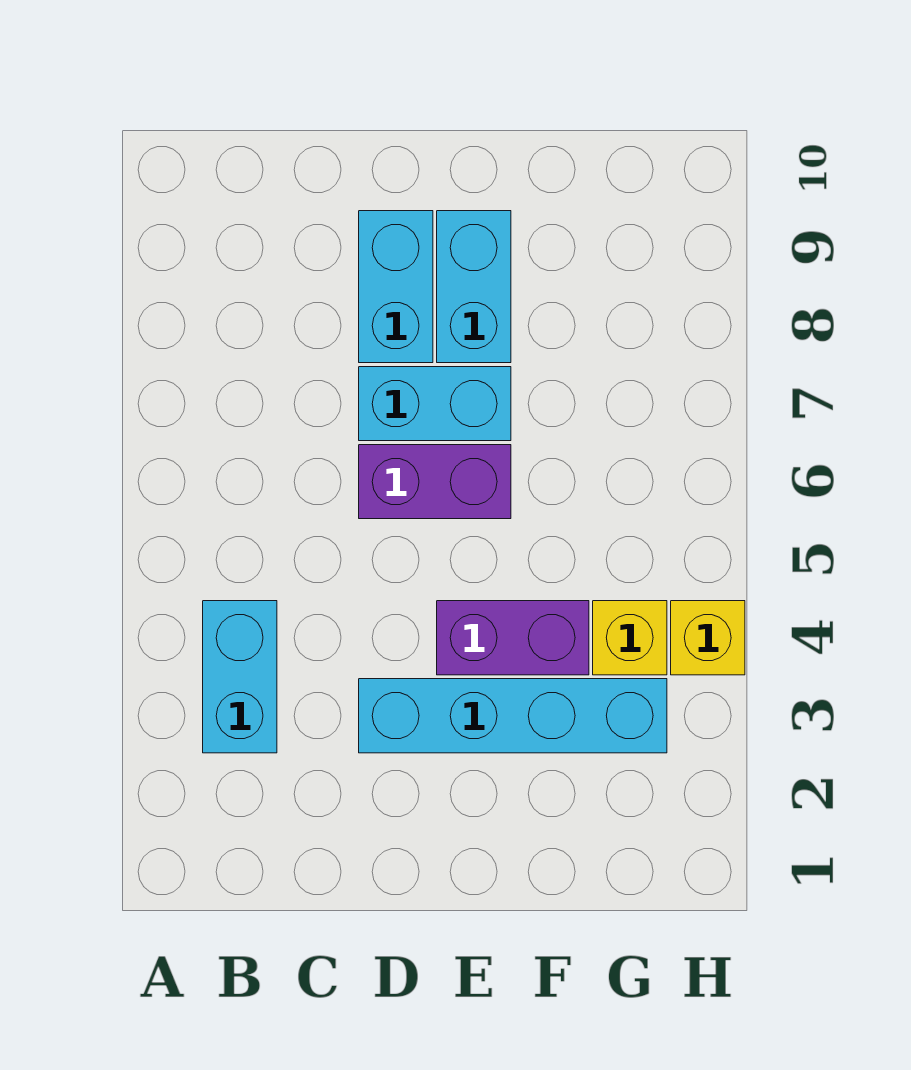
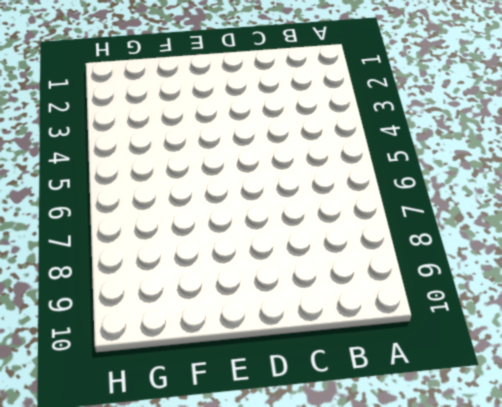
none -> cyan brick B3:B4 level 1
none -> cyan brick D3:G3 level 1

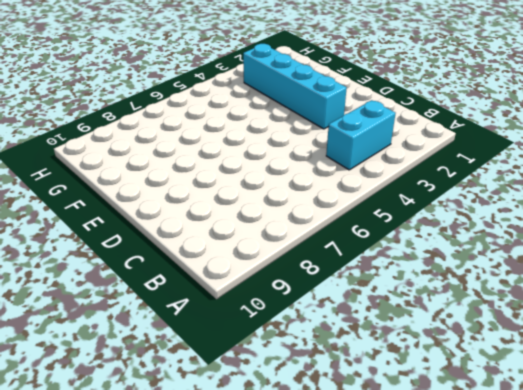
none -> purple brick D6:E6 level 1
none -> cyan brick D7:E7 level 1

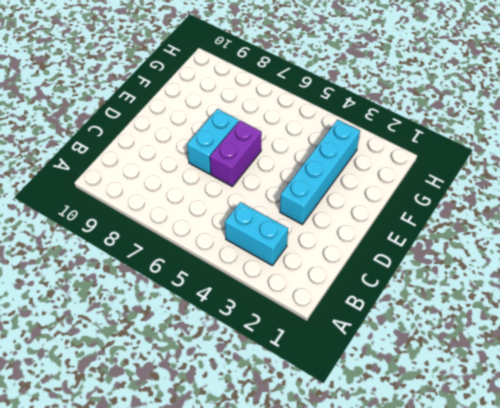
none -> cyan brick D8:D9 level 1
none -> purple brick E4:F4 level 1

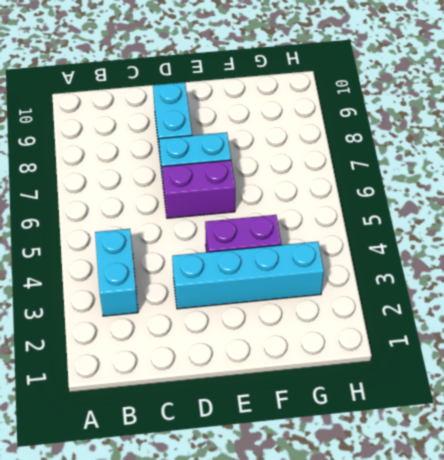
none -> cyan brick E8:E9 level 1
none -> yellow brick G4 level 1

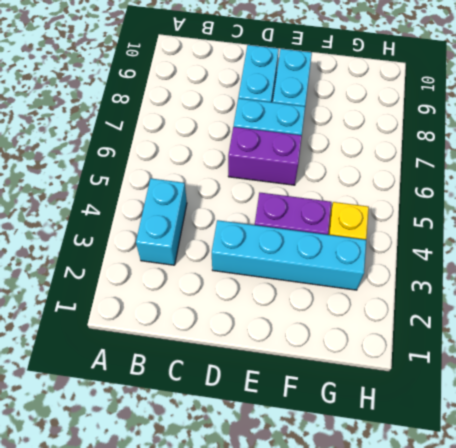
none -> yellow brick H4 level 1

